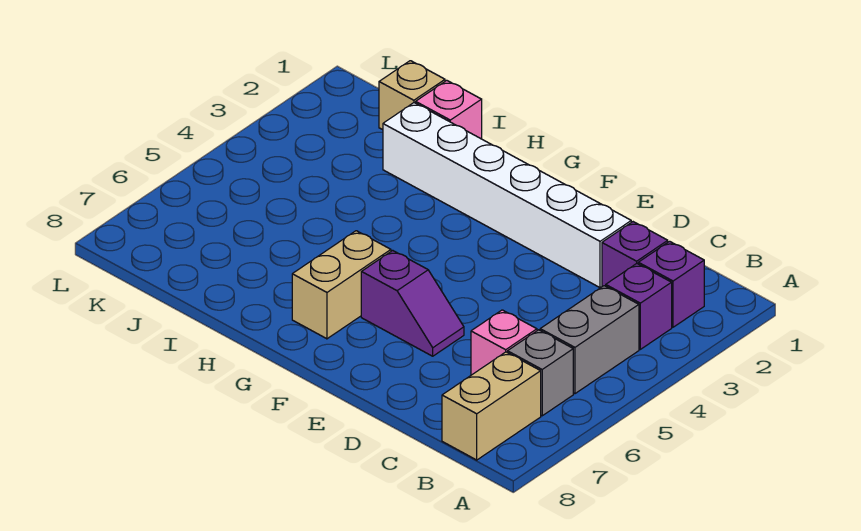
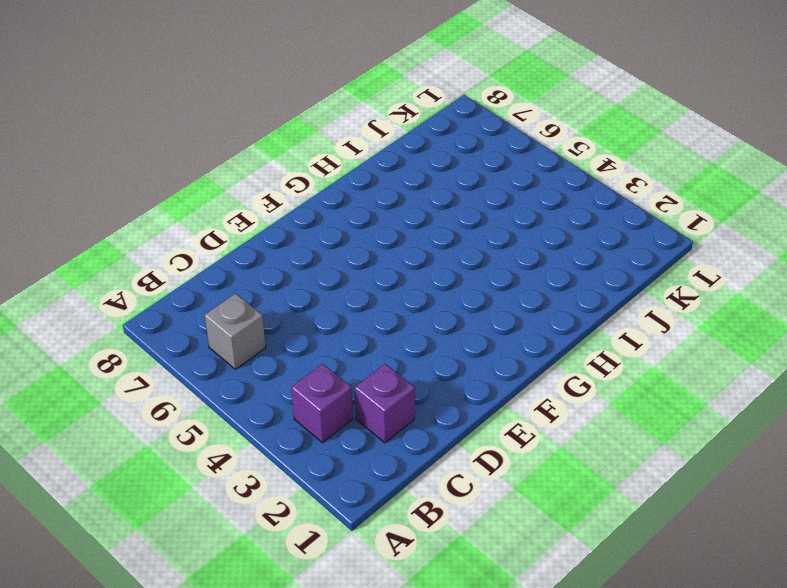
none -> purple brick B2 level 1
none -> grey brick B4:B5 level 1
none -> tan brick B7:B8 level 1

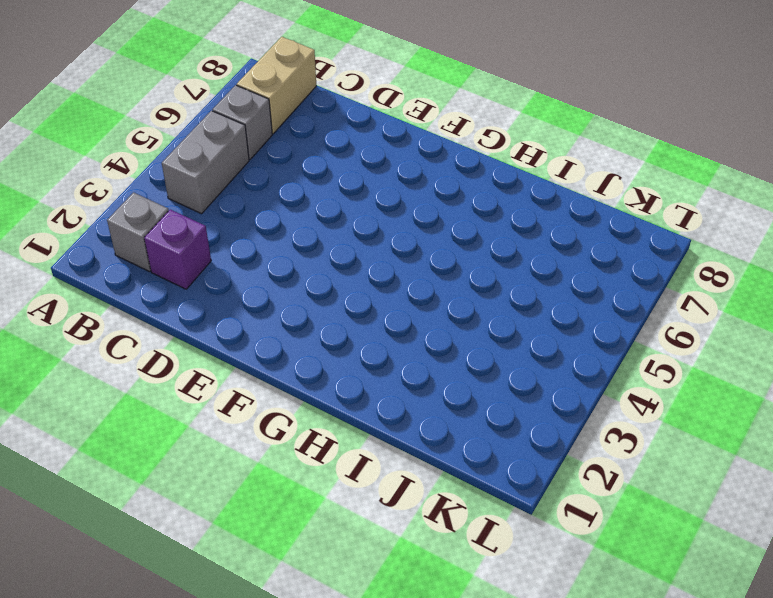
grey brick B2 level 1 -> purple brick B2 level 1
none -> purple brick B3 level 1
none -> pink brick C6 level 1
none -> white brick D2:I2 level 1

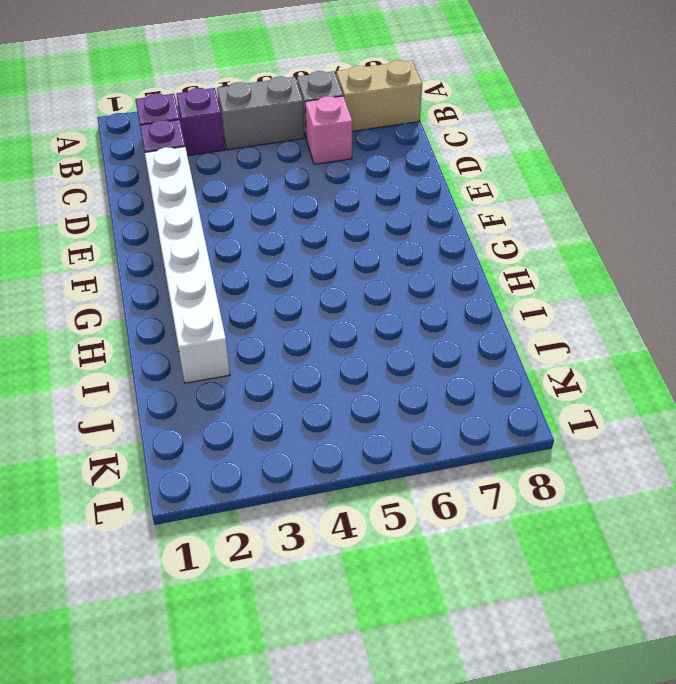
none -> purple slope E6:F6 level 1 top F
none -> tan brick G6:G7 level 1
none -> pink brick I1 level 1

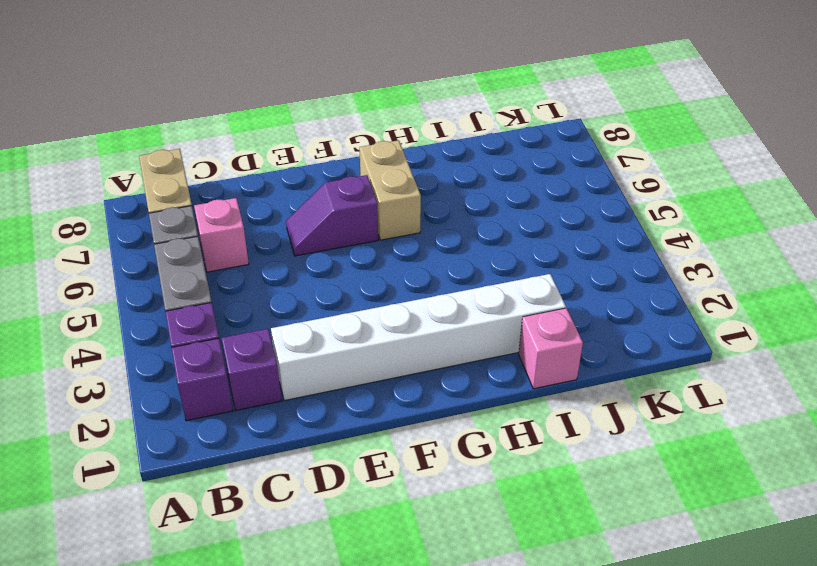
none -> tan brick J1 level 1

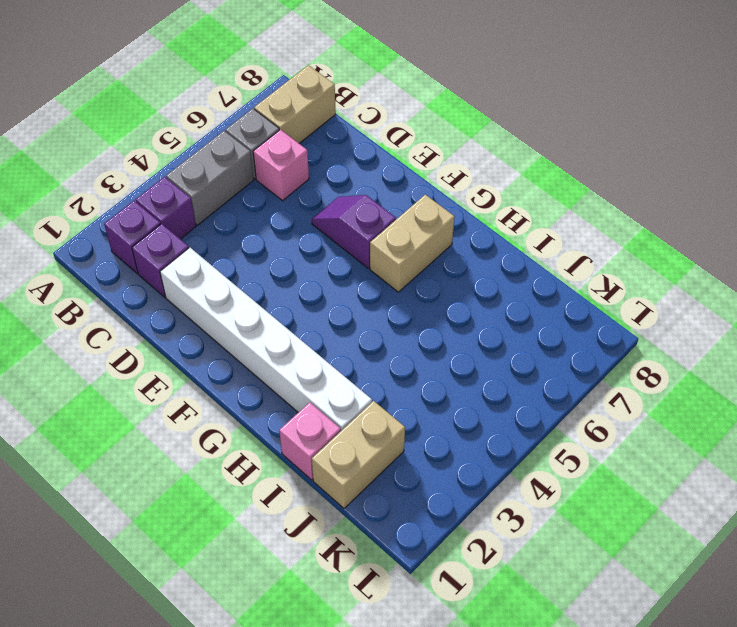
tan brick J1:J2 level 1 -> tan brick J1 level 1

